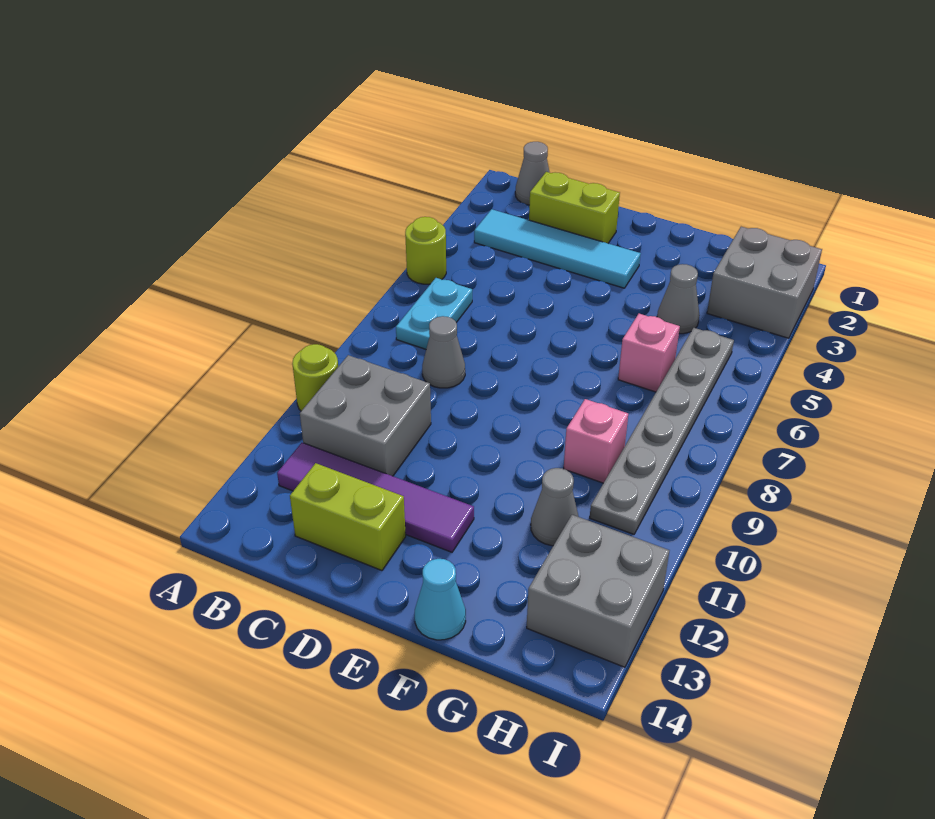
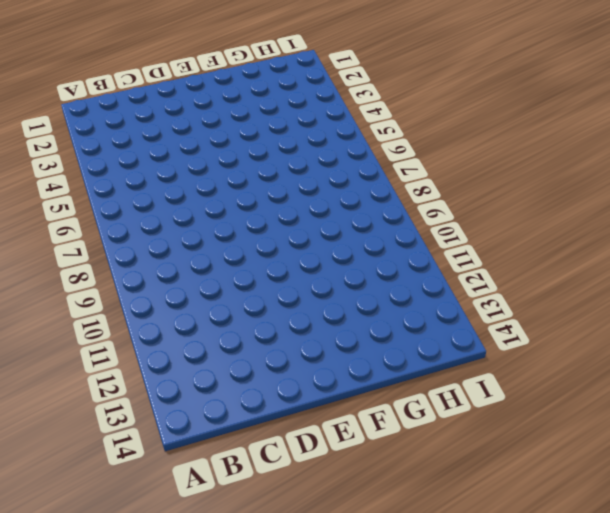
none -> lime round brick A5 level 1
none -> lime round brick A10 level 1
none -> grey cone B1 level 1

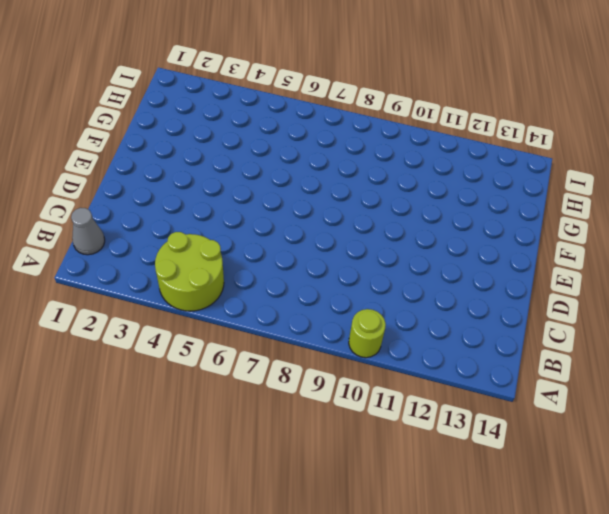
lime round brick A4:B5 level 1 -> lime round brick A5 level 1
none -> cyan tile B3:E3 level 1
none -> cyan plate B6:B7 level 1
none -> grey brick B10:C11 level 1

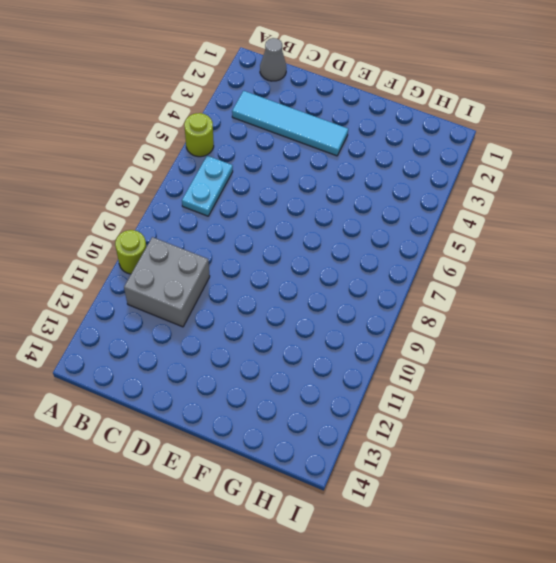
none -> purple tile B12:E12 level 1
none -> lime brick C2:D2 level 1
none -> grey cone C8 level 1

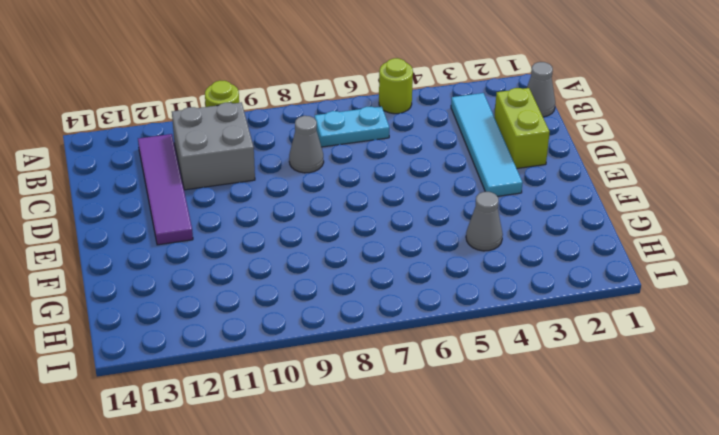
none -> lime brick C13:D13 level 1
none -> cyan cone F14 level 1
none -> pink brick G6 level 1

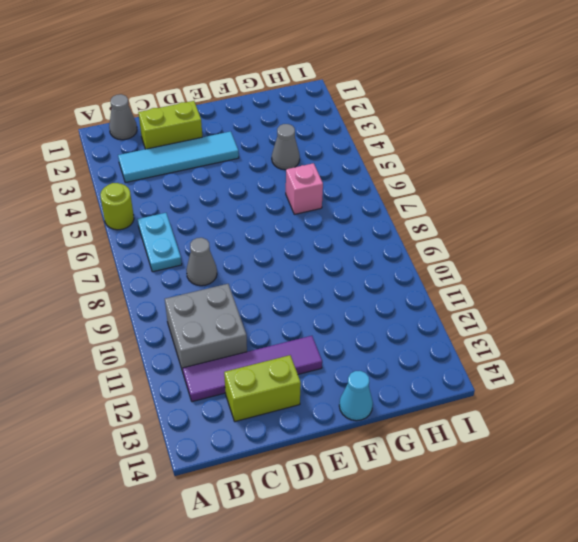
none -> lime round brick A10 level 1
none -> pink brick G9 level 1
none -> grey cone G11 level 1

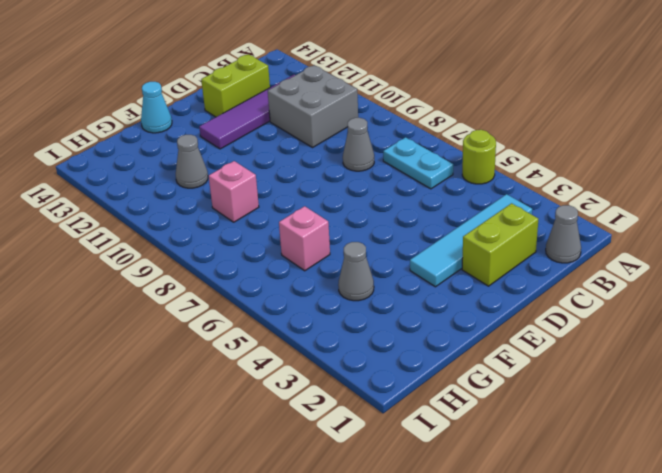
none -> lime round brick A10 level 1
none -> grey brick H2:I3 level 1
none -> grey plate H5:H10 level 1

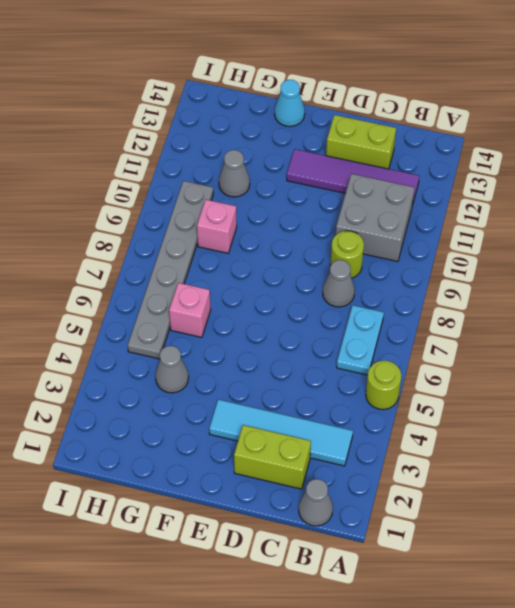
lime round brick C9 level 1 -> lime round brick A10 level 1
none -> grey brick H2:I3 level 1
none -> grey brick H12:I13 level 1

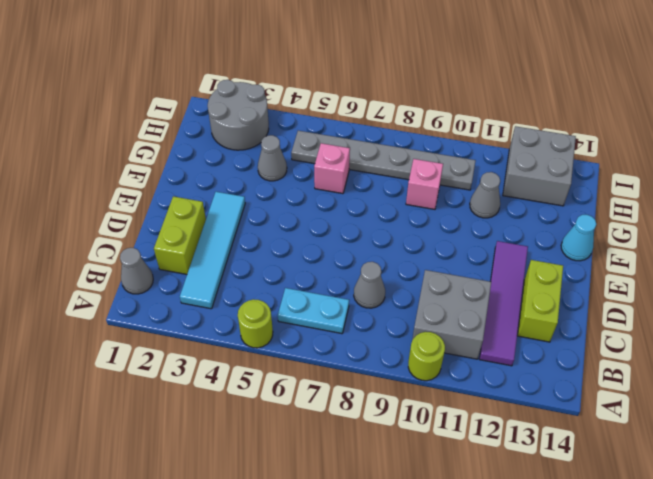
grey round brick H2:I3 level 1 -> grey brick H2:I3 level 1

